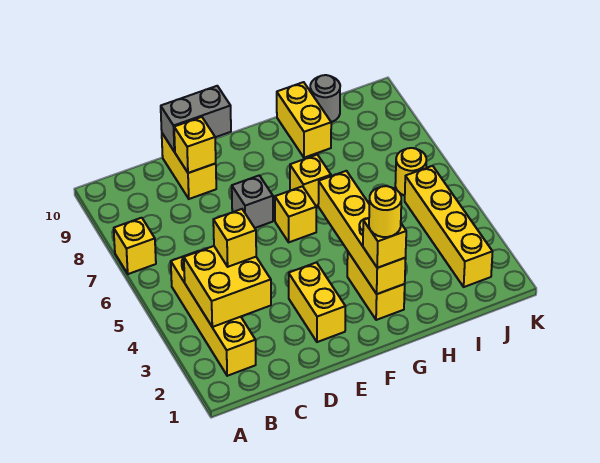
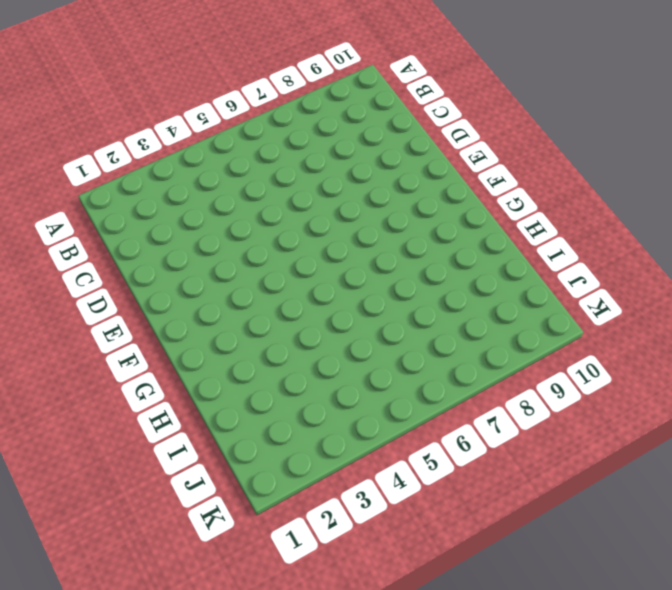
none -> yellow brick A7 level 1
none -> yellow brick B2:B5 level 1
none -> yellow brick D9:D10 level 1

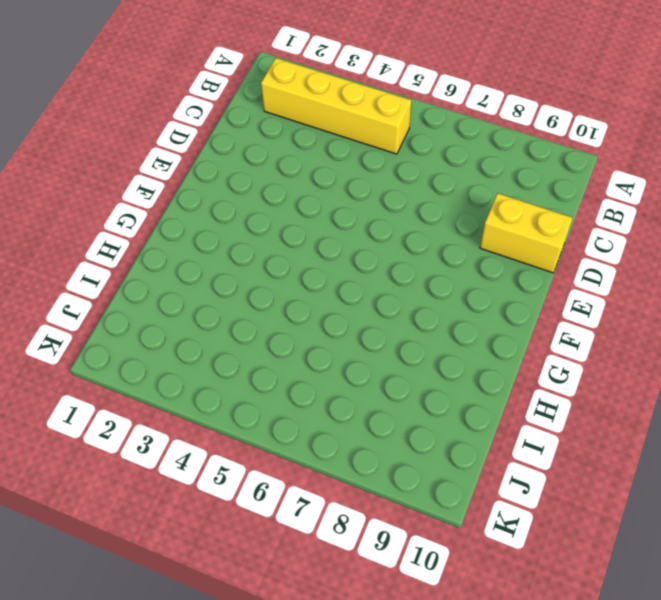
none -> yellow brick A7 level 1
none -> yellow brick E2:E3 level 1
none -> grey brick E7 level 1

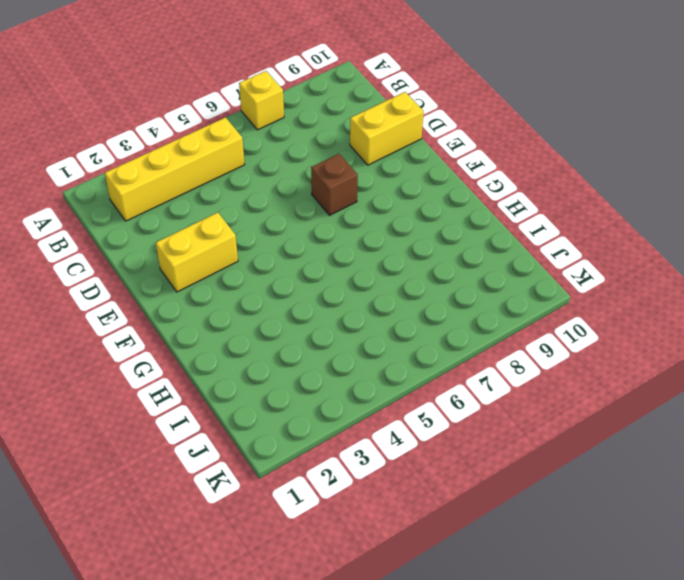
brown brick E7 level 1 -> grey brick E7 level 1
none -> yellow brick F6 level 1
none -> yellow brick G2:G3 level 1
none -> yellow brick G7 level 1

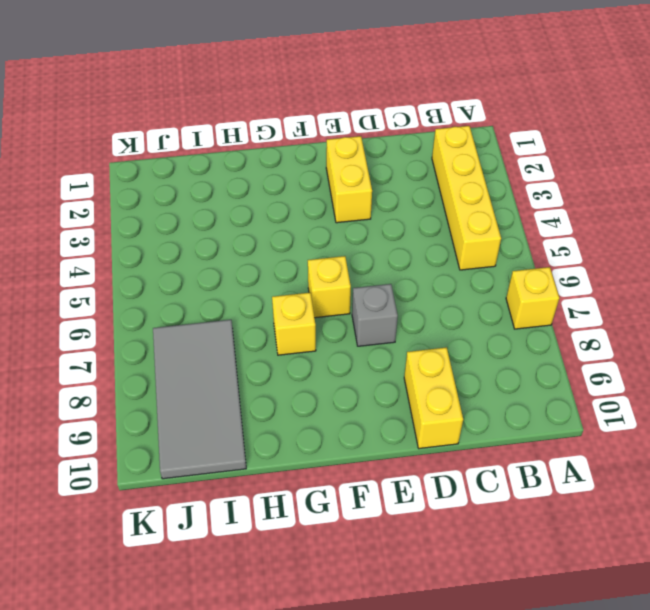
grey tile I7:J10 level 1 -> grey round brick I10 level 1
none -> yellow brick G2:G3 level 1
none -> yellow brick H9:H10 level 1
none -> yellow brick J2:J5 level 1

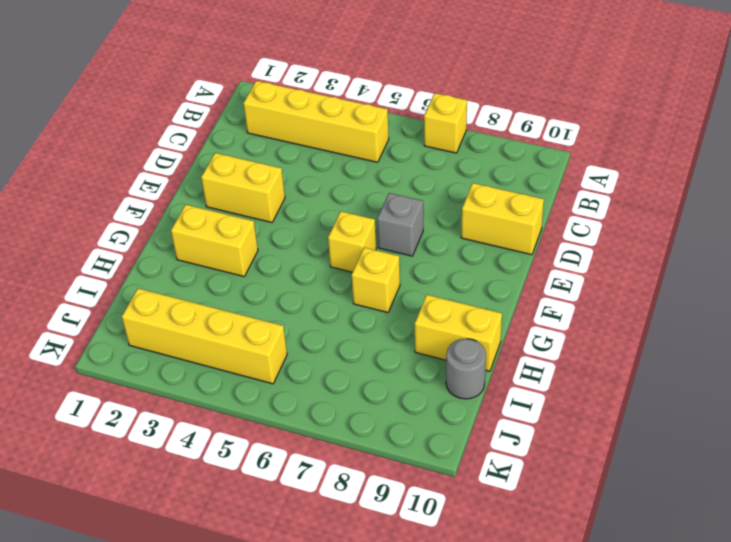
none -> yellow round brick J6 level 1
none -> yellow brick B3:C4 level 2
none -> yellow brick D9 level 2

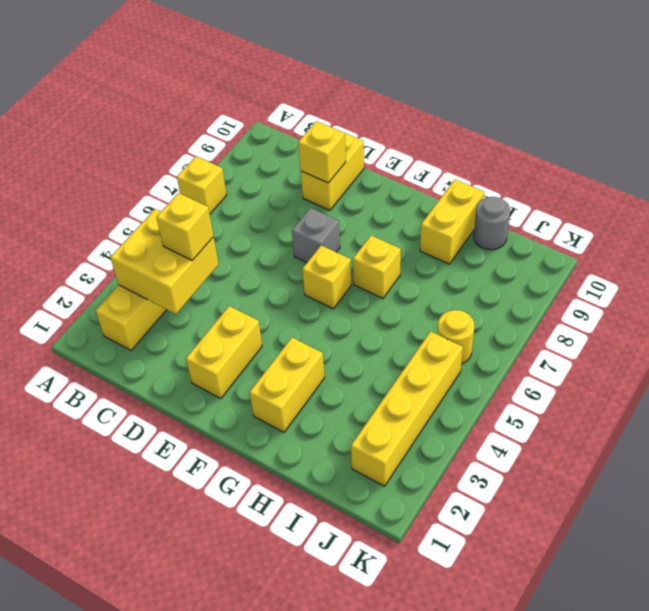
none -> grey brick D10:E10 level 2
none -> yellow brick G2:G5 level 2
none -> yellow brick G2 level 3

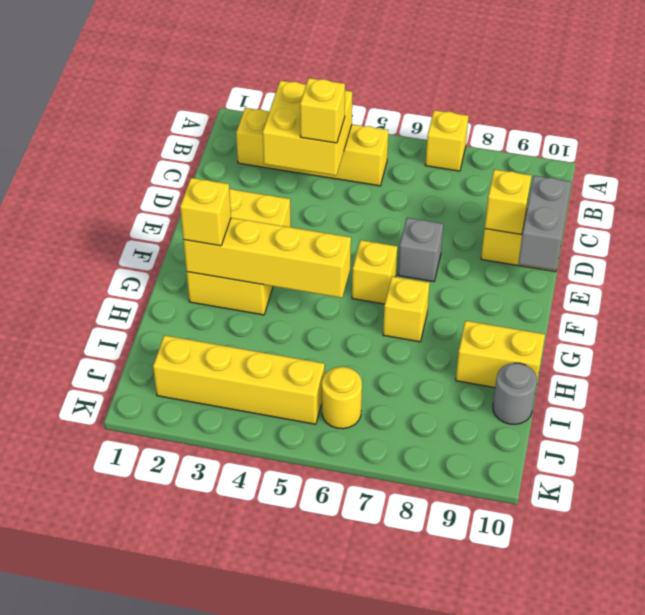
none -> yellow round brick G2 level 4

